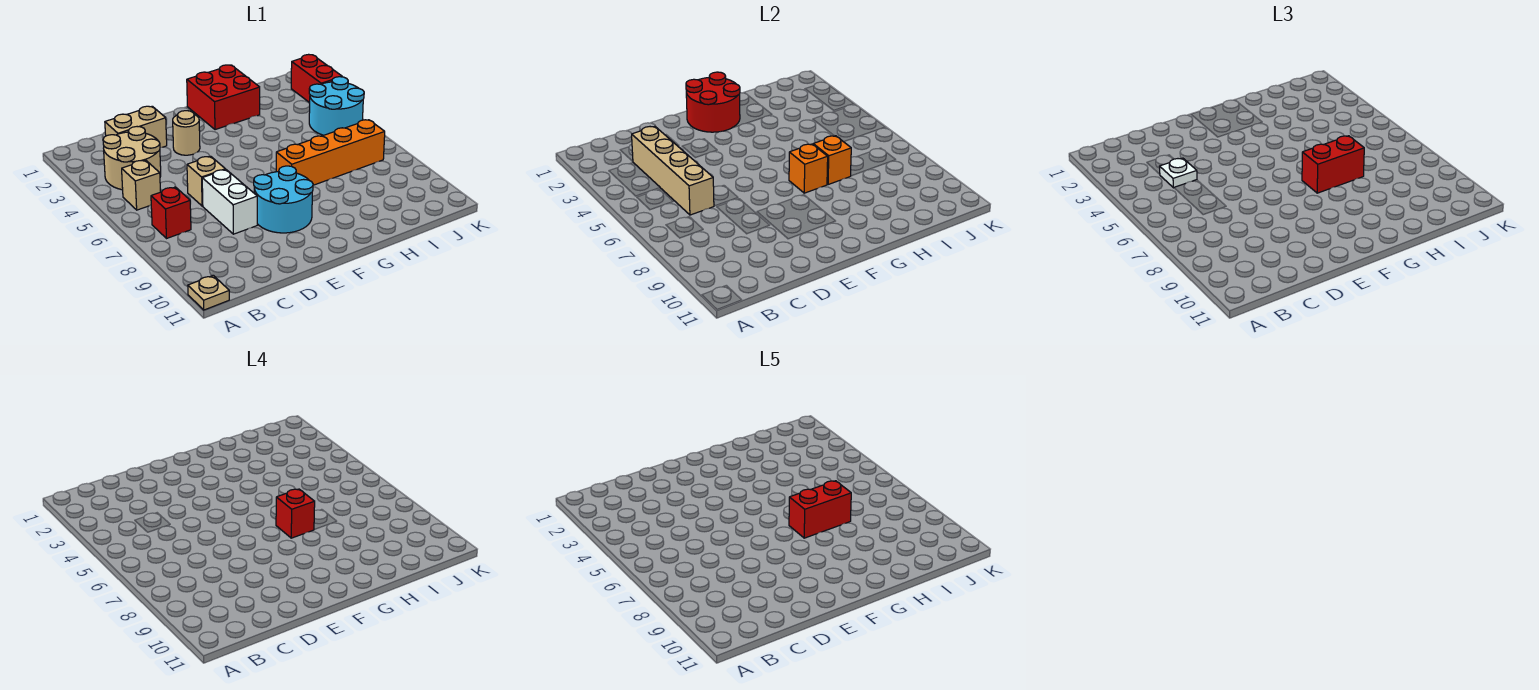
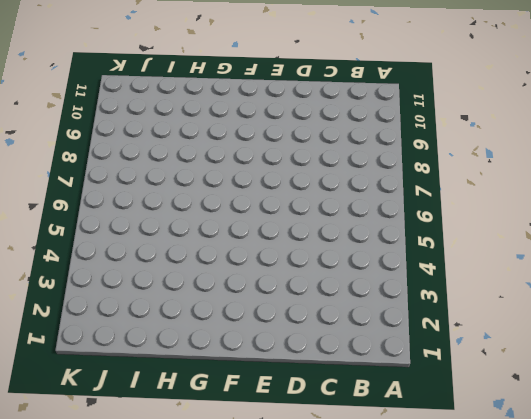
none -> tan plate A11 level 1
none -> tan round brick B3:C4 level 1
none -> tan brick B5 level 1

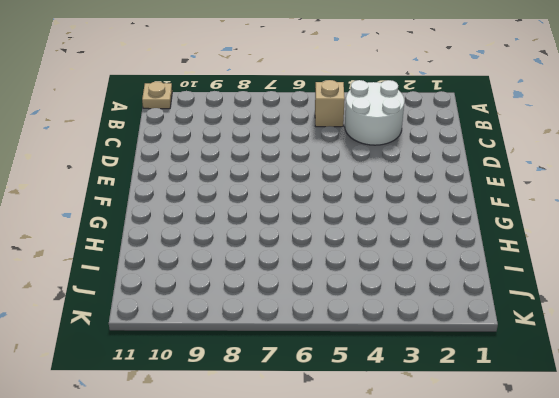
white round brick B3:C4 level 1 -> tan round brick B3:C4 level 1
none -> red brick B7 level 1
none -> tan brick C2:D2 level 1
none -> tan brick D6 level 1

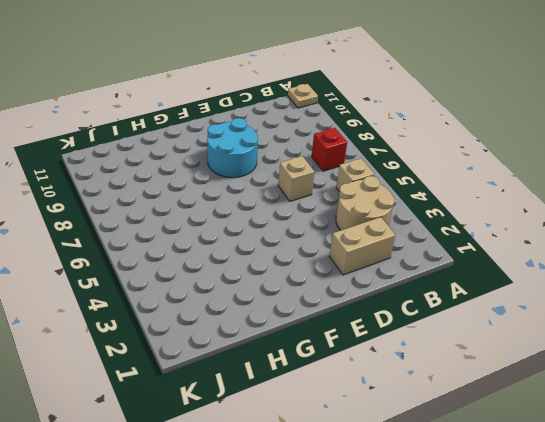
none -> white brick D7:D8 level 1
none -> tan round brick E3 level 1
none -> red brick G1:H2 level 1

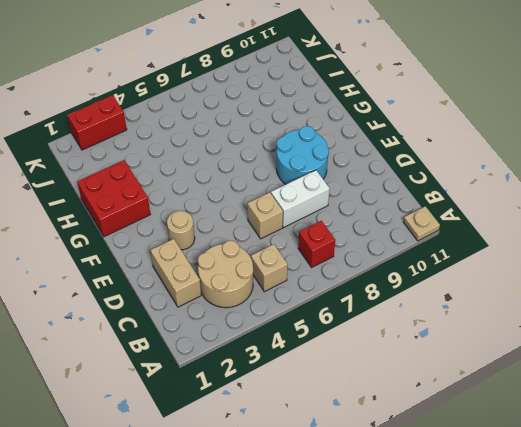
none -> orange brick G7:J7 level 1
none -> cyan round brick J4:K5 level 1
none -> tan brick C3:C6 level 2

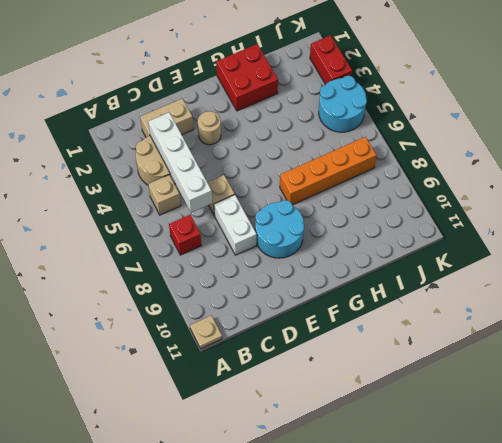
white brick C3:C6 level 2 -> tan brick C3:C6 level 2
none -> red round brick F1:G2 level 2
none -> orange brick G7 level 2
none -> orange brick H7 level 2

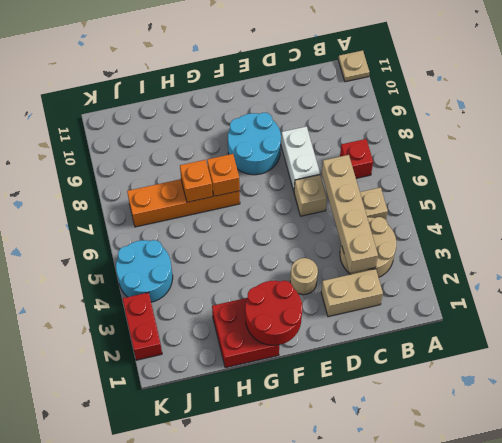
none -> white plate C4 level 3
none -> red brick G7:H7 level 3
none -> red brick G7 level 4

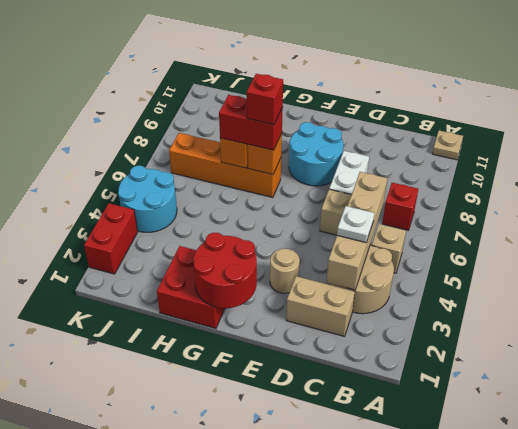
none -> red brick G7:H7 level 5

